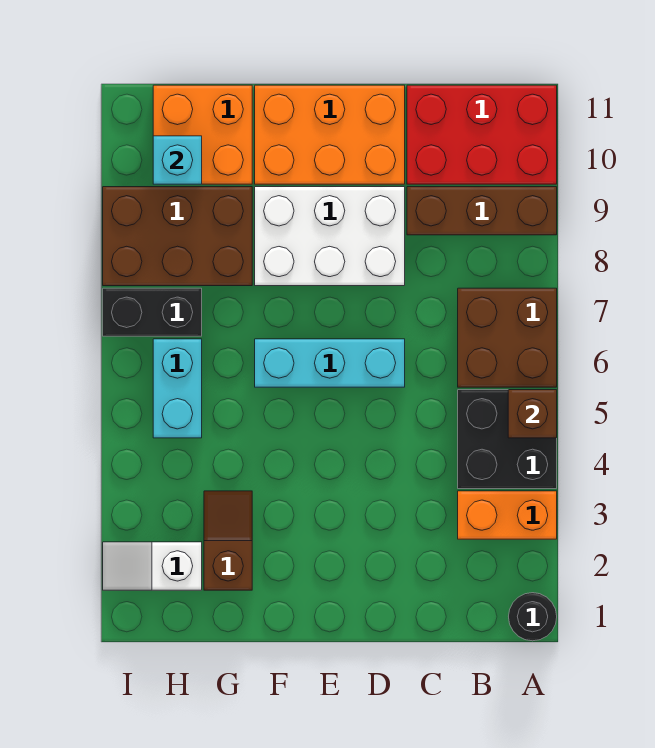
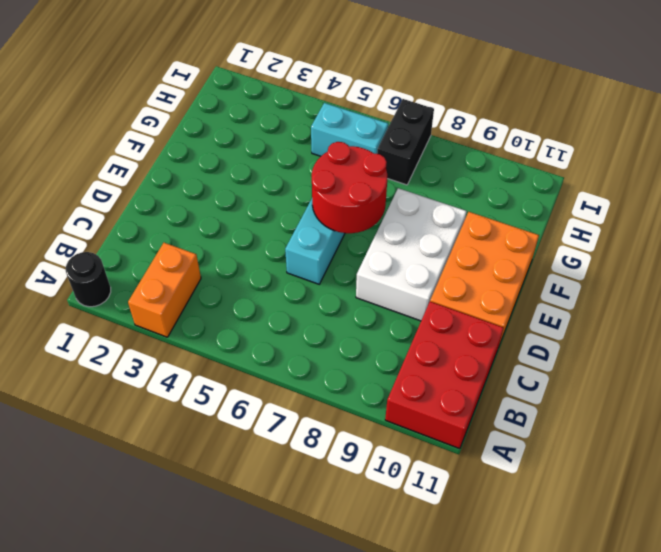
red round brick E6:F7 level 2 -> none
none -> black brick A4:B5 level 1
none -> brown brick A6:B7 level 1
none -> brown brick A9:C9 level 1

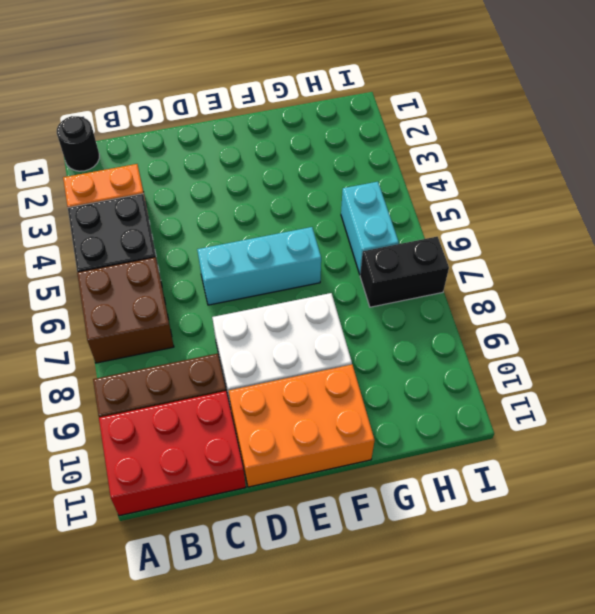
none -> brown slope G2:G3 level 1 top 2
none -> brown brick G8:I9 level 1
none -> orange brick G10:H11 level 1

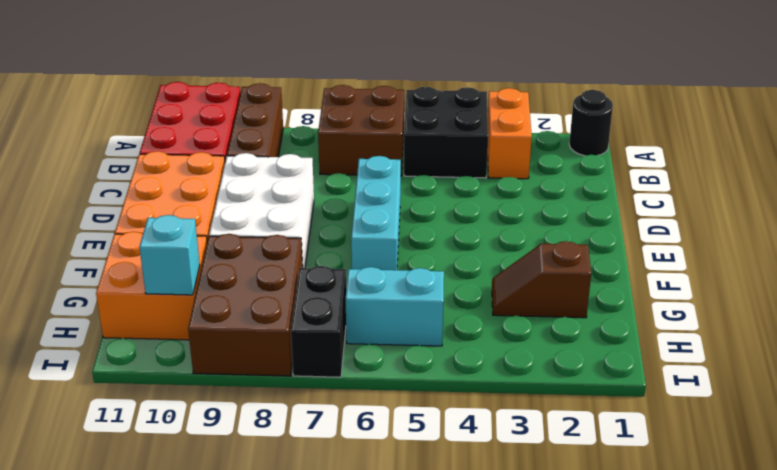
none -> white slope H2:I2 level 1 top H
none -> brown brick A5 level 2

